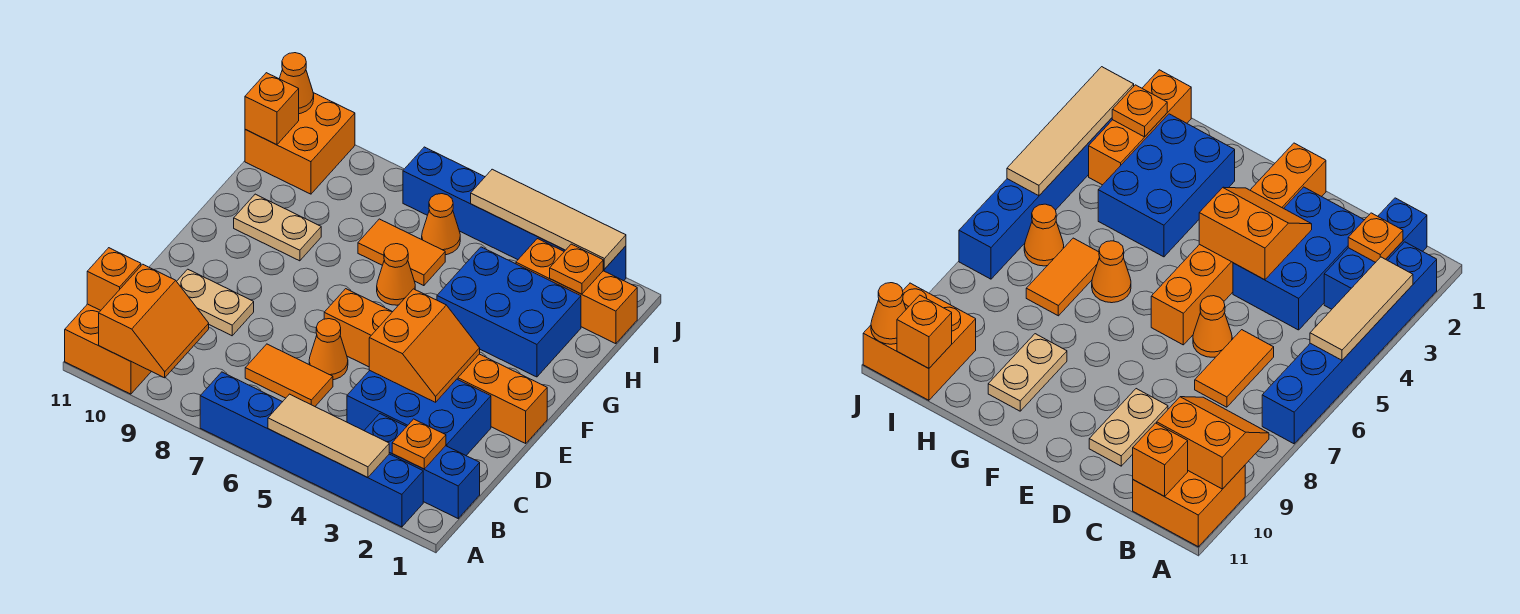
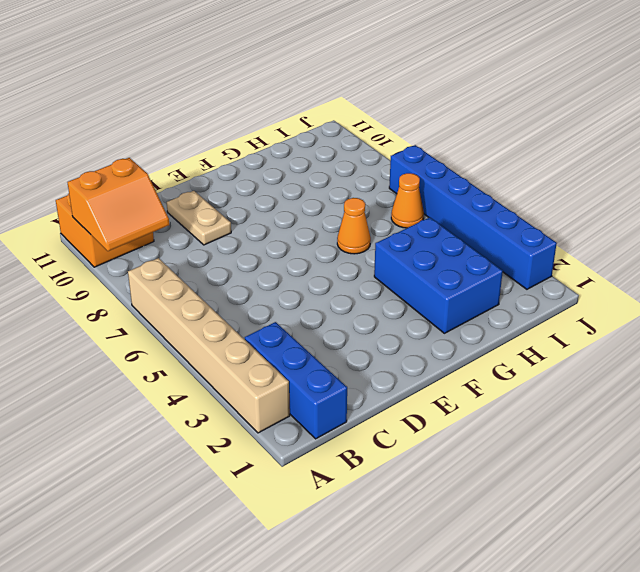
tan brick A2:A7 level 1 -> blue brick A2:A7 level 1
none -> blue brick C2:D4 level 1
none -> orange tile C6:C7 level 1
none -> orange cone D6 level 1

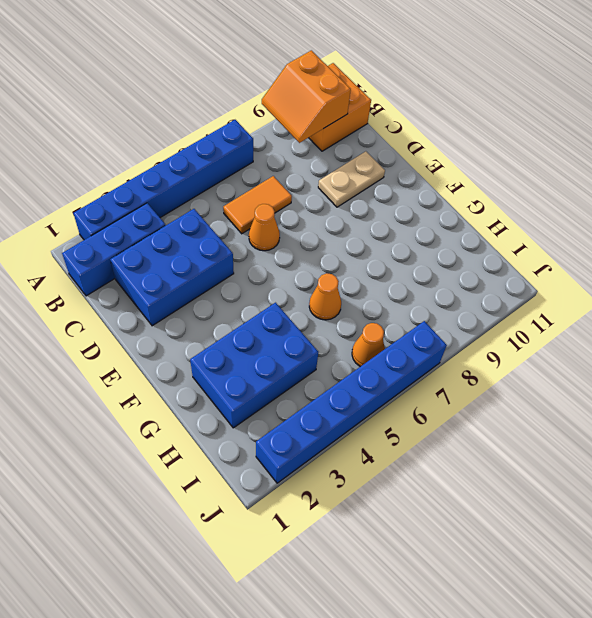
none -> orange brick E1:E6 level 1
none -> tan plate G9:G10 level 1
none -> orange tile H6:H7 level 1

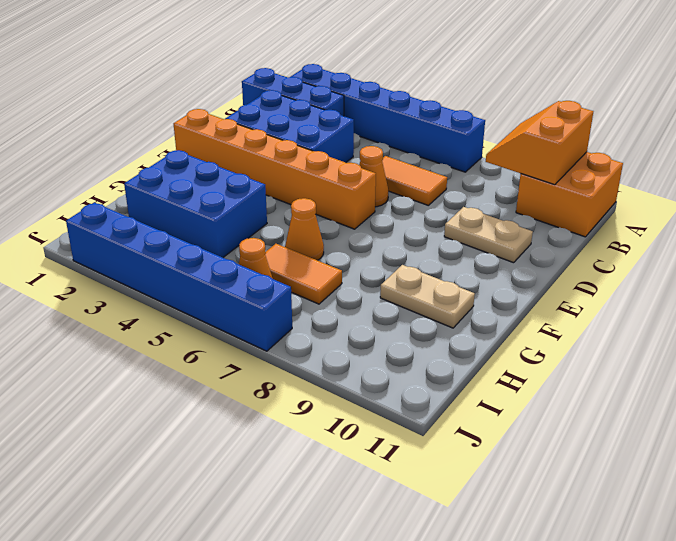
none -> orange brick I1:I3 level 1
none -> orange brick I10:J11 level 1
none -> tan tile A3:A5 level 2

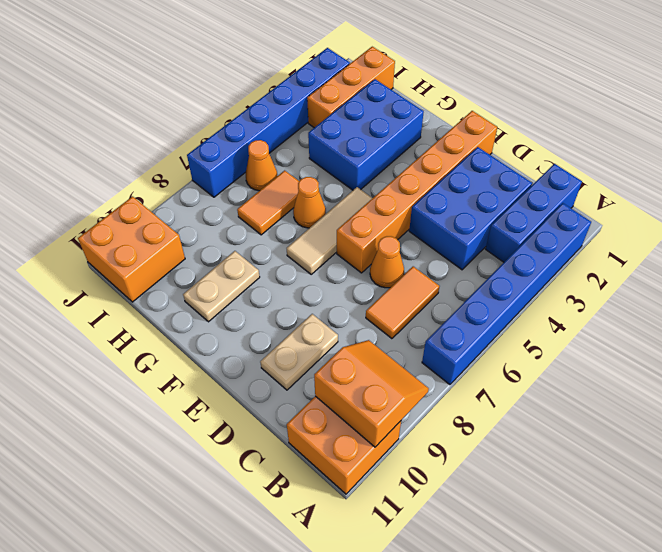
tan tile F5:F7 level 1 -> tan tile A3:A5 level 2
none -> orange plate B2 level 2
none -> orange brick B11 level 2
none -> orange slope D3:E4 level 2 top 4

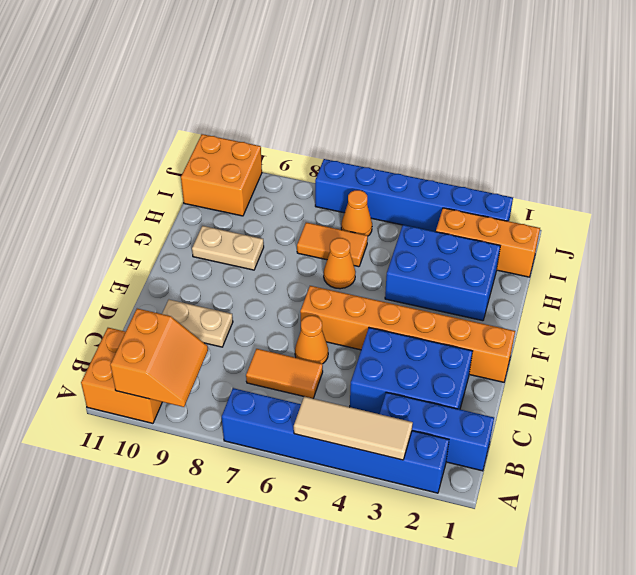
none -> orange plate B2 level 2
none -> orange brick B11 level 2
none -> orange slope D3:E4 level 2 top 4

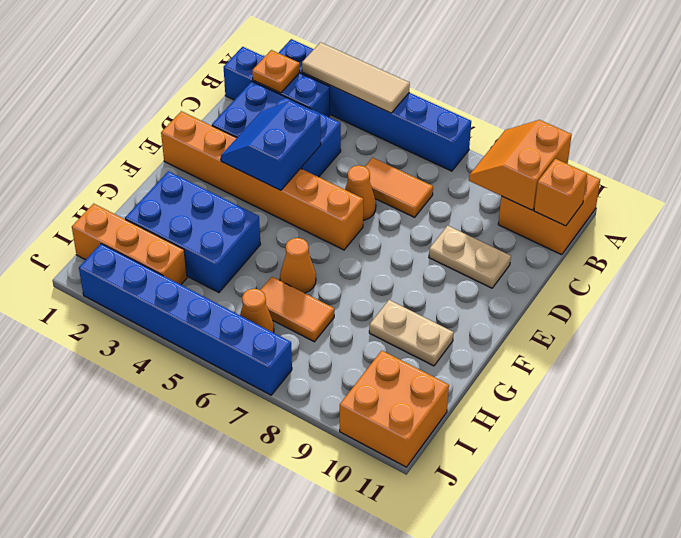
blue slope D3:E4 level 2 top 4 -> orange slope D3:E4 level 2 top 4
none -> orange plate I2 level 2
none -> orange brick I11 level 2
none -> tan tile J2:J5 level 2

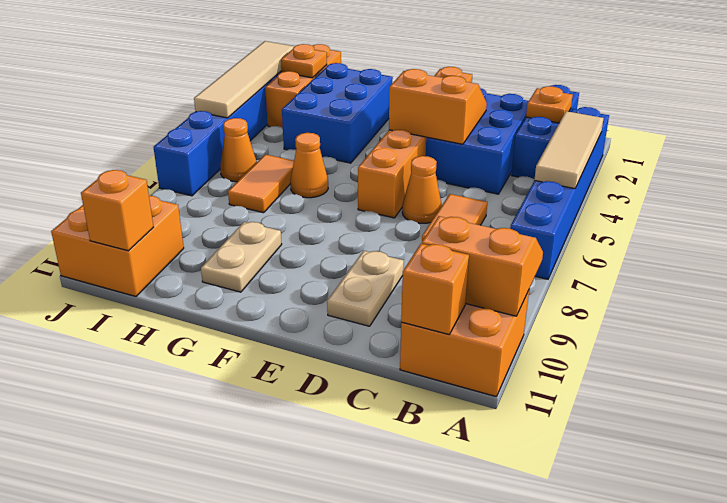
none -> orange cone J11 level 2

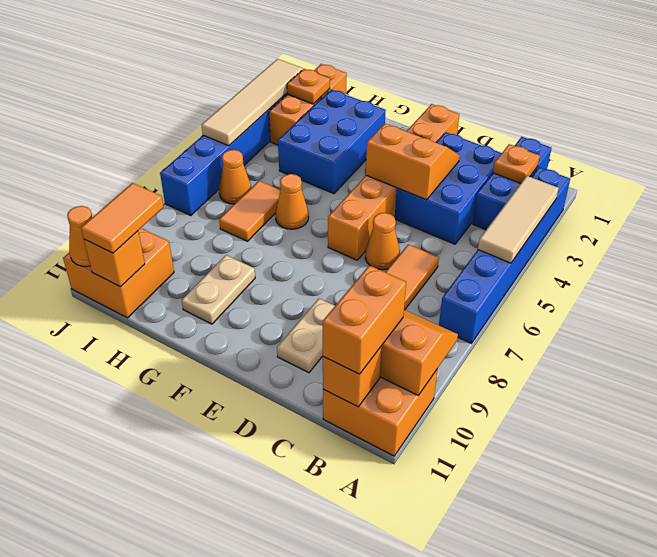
orange brick B10:B11 level 3 -> none
orange tile I10:I11 level 3 -> none

